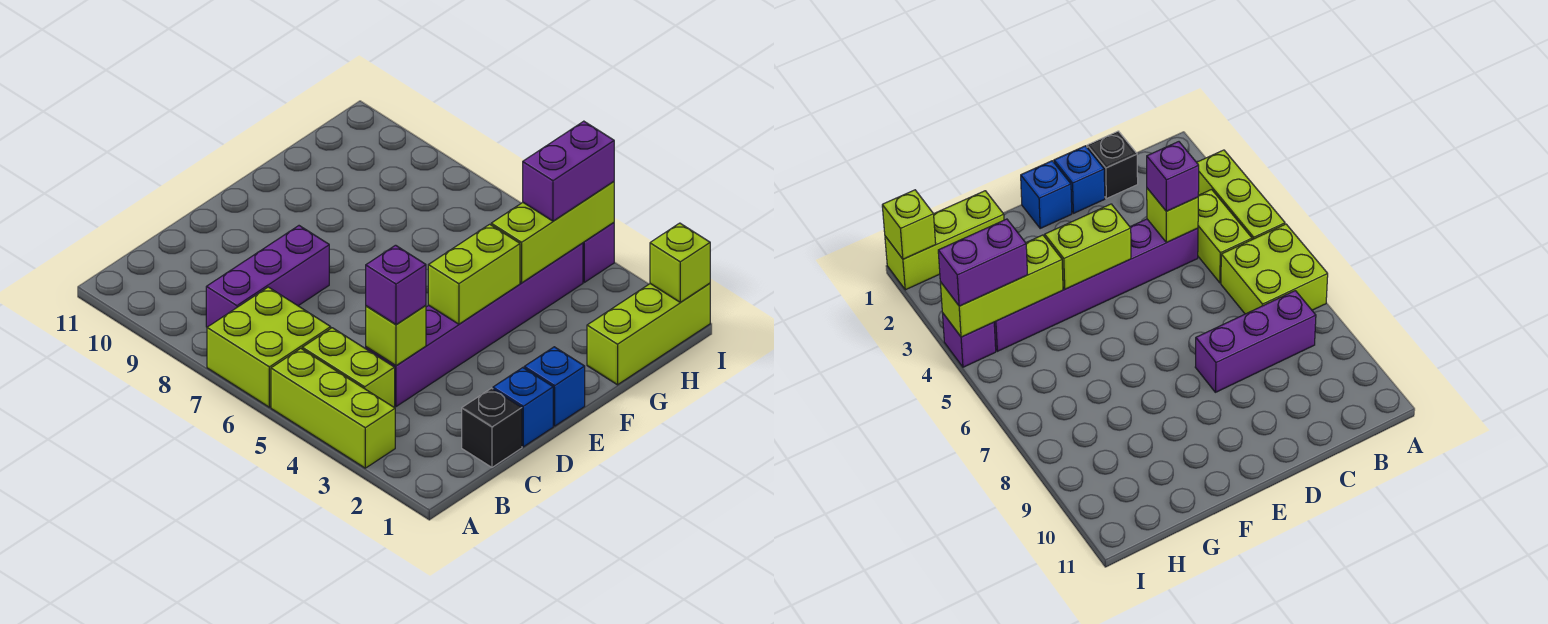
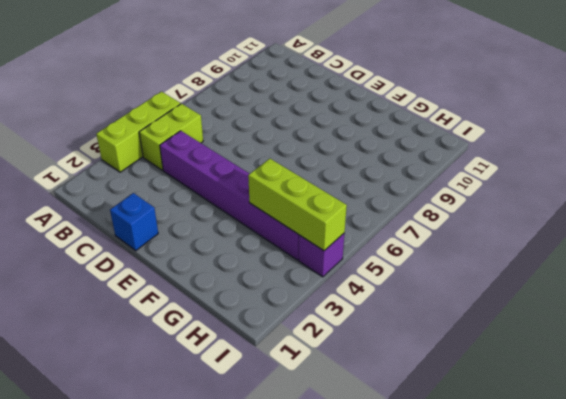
none -> lime brick A6:B7 level 1
none -> purple brick B8:D8 level 1
none -> black brick C1 level 1

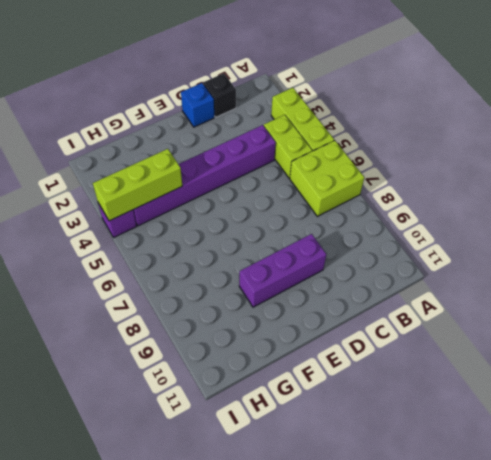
purple brick D9:F9 level 1 -> purple brick B8:D8 level 1
none -> blue brick E1 level 1
none -> lime brick G1:I1 level 1
none -> lime brick C4 level 2

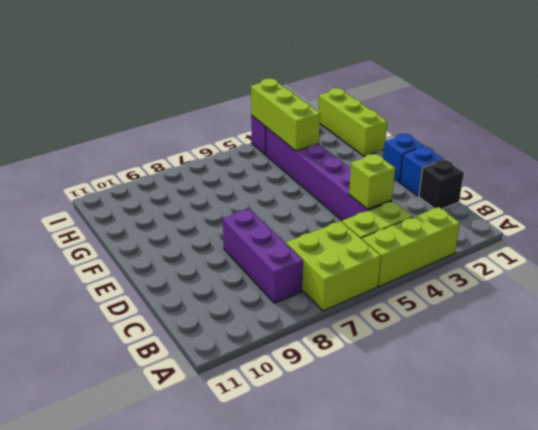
none -> lime brick E4:F4 level 2
none -> lime brick I1 level 2
none -> purple brick C4 level 3

